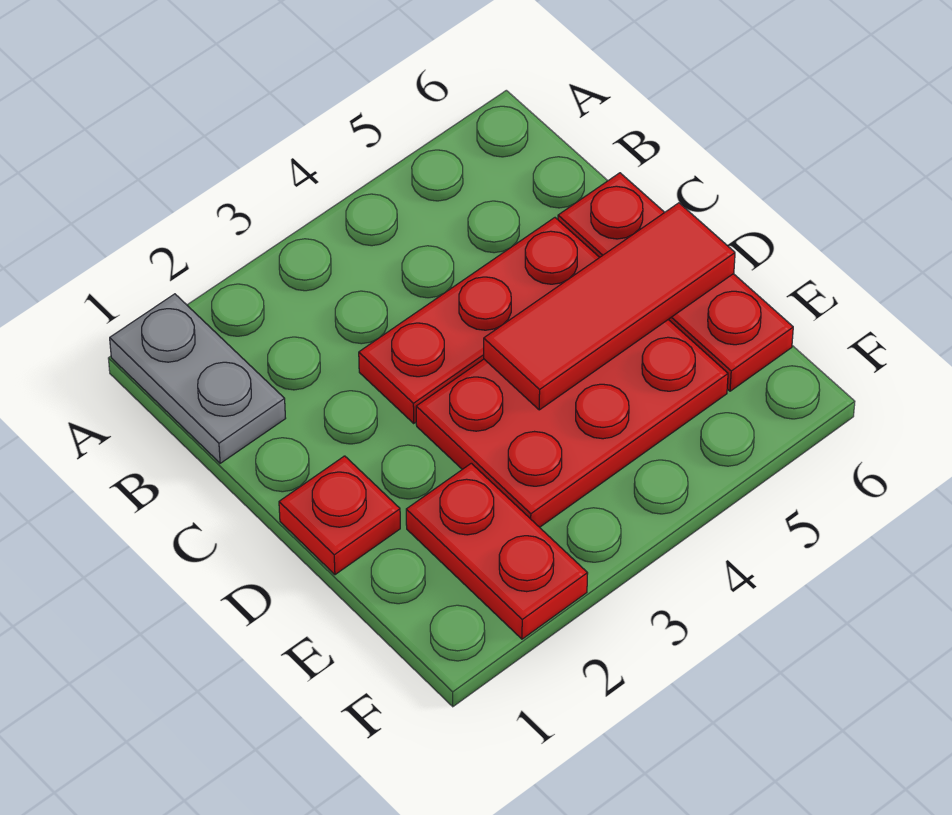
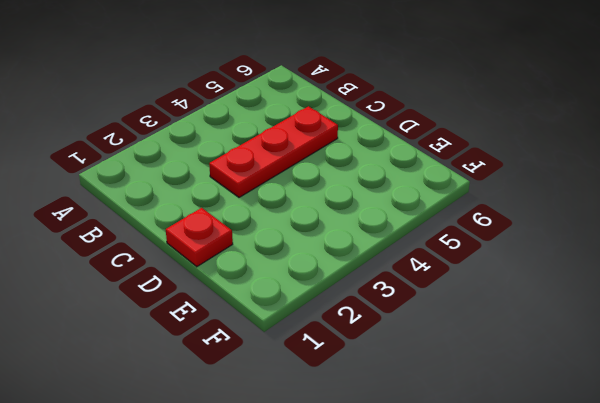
none -> grey plate A1:B1 level 1
none -> red plate C6:E6 level 1

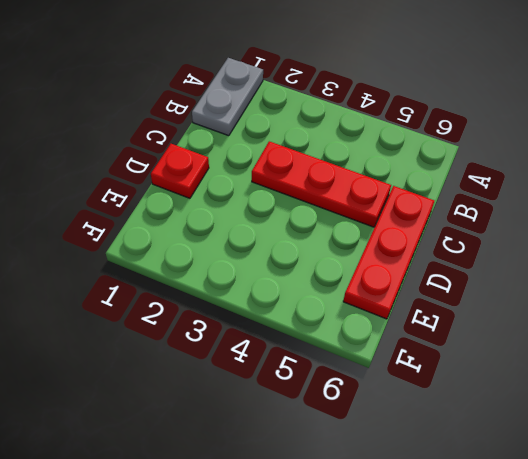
none -> red plate D3:E5 level 1
none -> red plate E2:F2 level 1

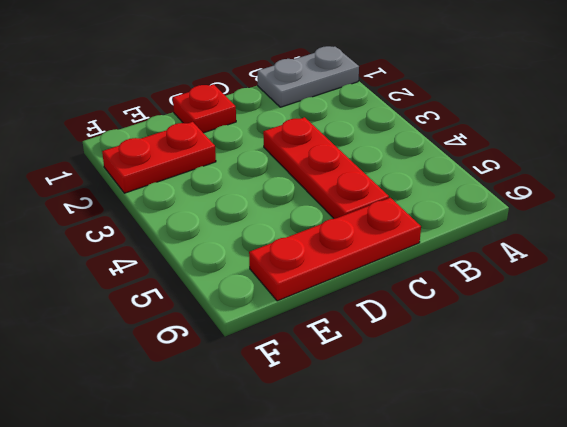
none -> red plate D3:E5 level 1
none -> red tile D4:D6 level 2

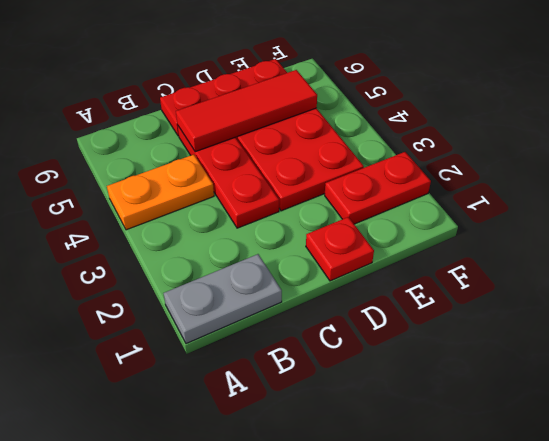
orange plate A4:B4 level 1 -> none
red tile C5:E5 level 2 -> red tile D4:D6 level 2

